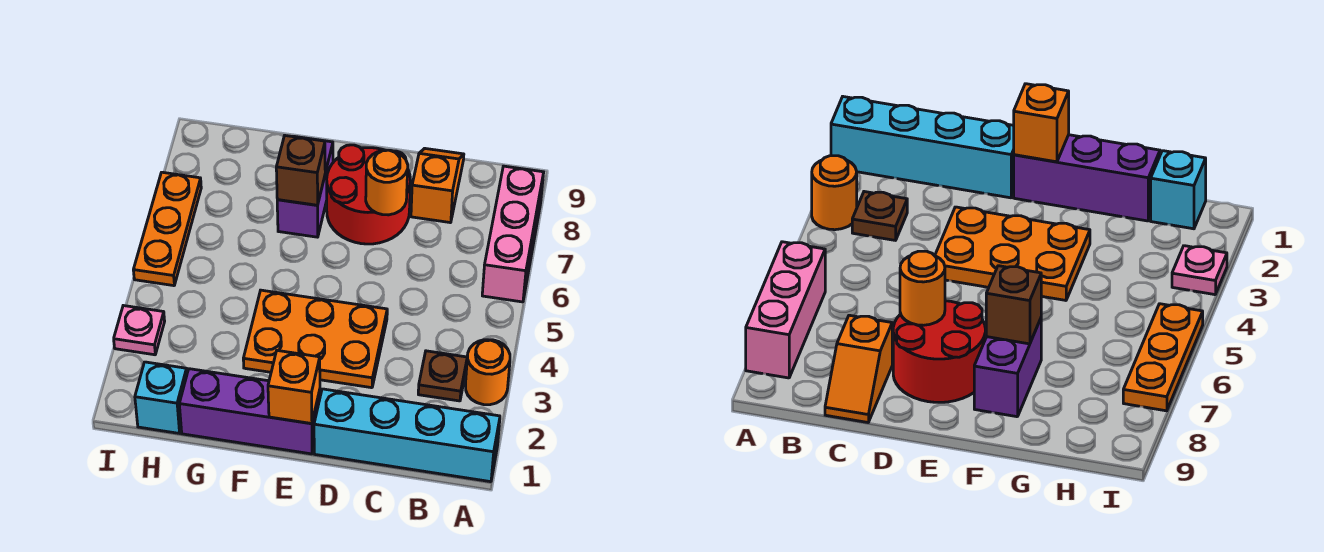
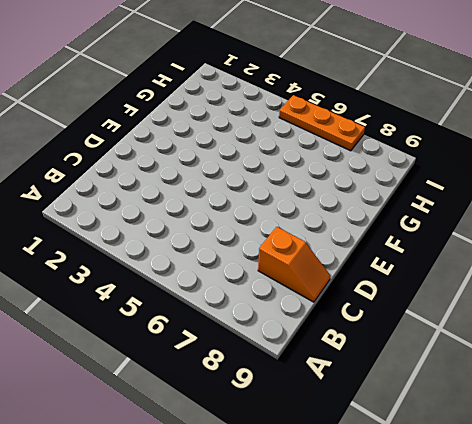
none -> cyan brick A1:D1 level 1
none -> orange round brick A3 level 1
none -> pink brick A6:A8 level 1

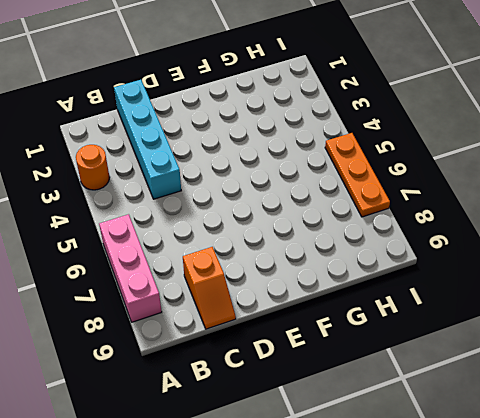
cyan brick C1:C4 level 1 -> cyan brick A1:D1 level 1
none -> brown plate B3 level 1
none -> orange plate D3:F4 level 1
none -> red round brick D7:E8 level 1

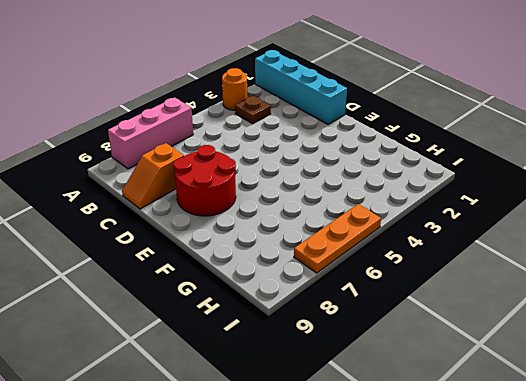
none -> orange plate D3:F4 level 1
none -> purple brick E1:G1 level 1
none -> purple brick F7:F8 level 1

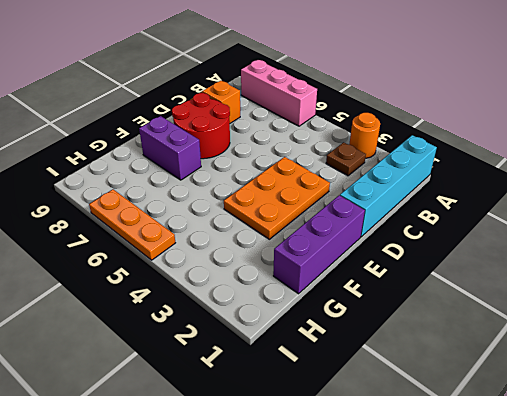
none -> cyan brick H1 level 1
none -> pink plate I3 level 1
none -> orange round brick D7 level 2

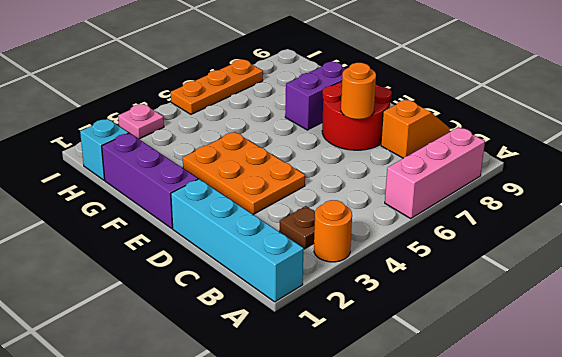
none -> orange brick E1 level 2
none -> brown brick F7 level 2

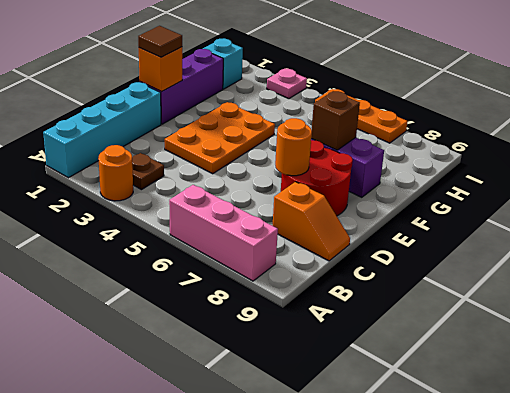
brown tile E1 level 3 -> none

